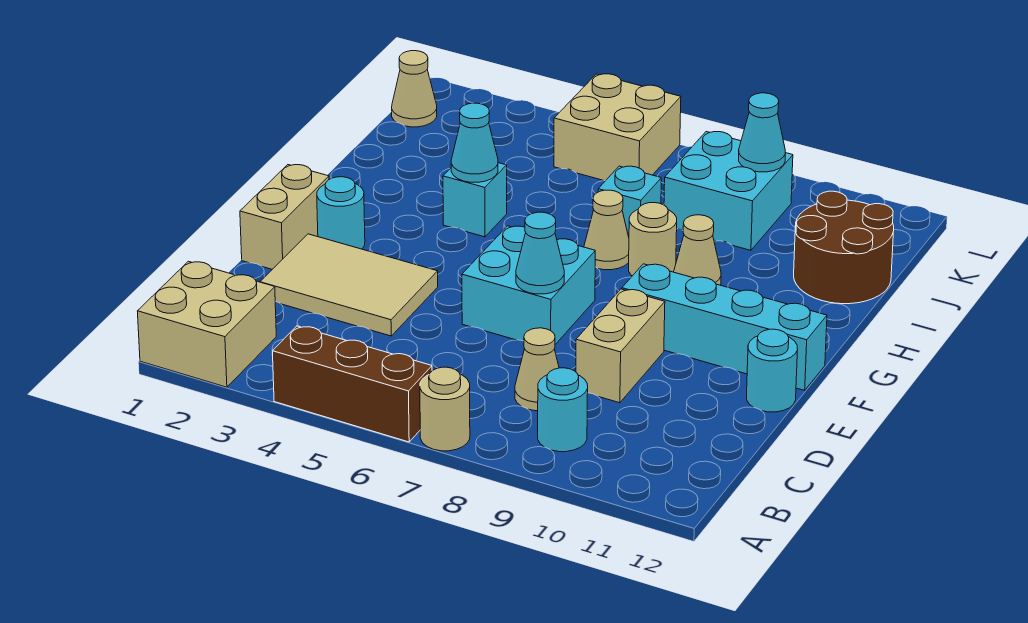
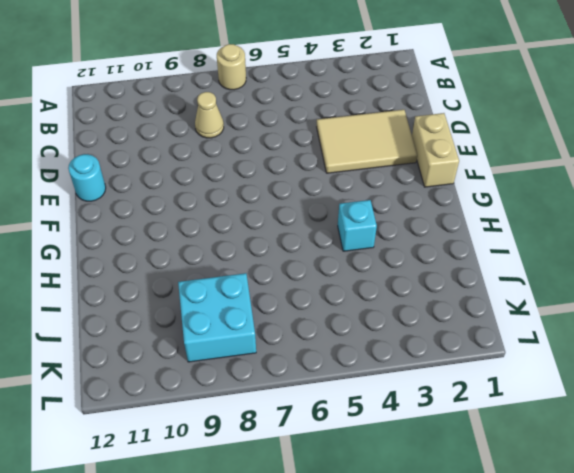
none -> tan brick A1:B2 level 1
none -> brown brick A4:A6 level 1
none -> cyan round brick B9 level 1

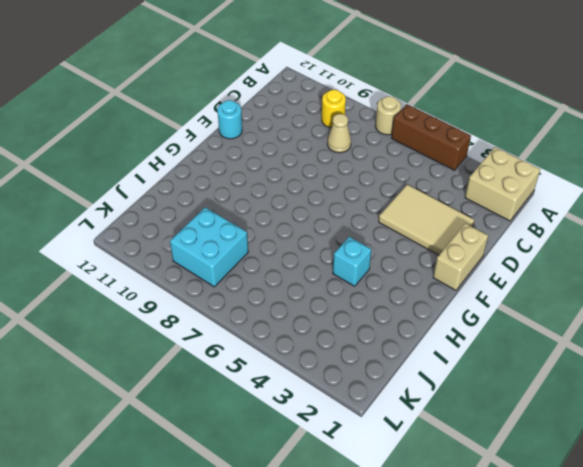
yellow round brick B9 level 1 -> cyan round brick B9 level 1
none -> tan brick D9:E9 level 1
none -> cyan brick E6:F7 level 1
none -> cyan round brick F2 level 1

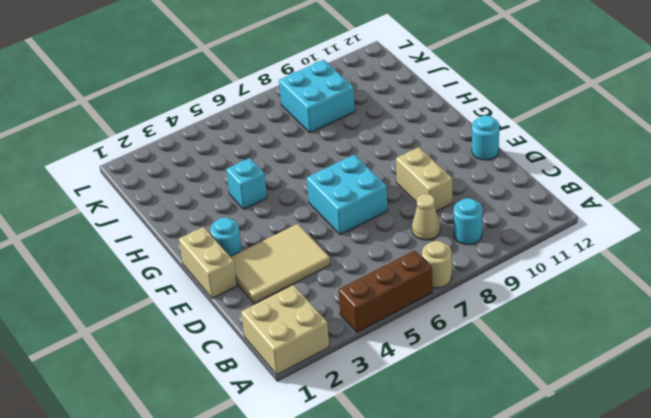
none -> cyan brick F9:F12 level 1
none -> tan cone H7 level 1
none -> tan round brick H8 level 1

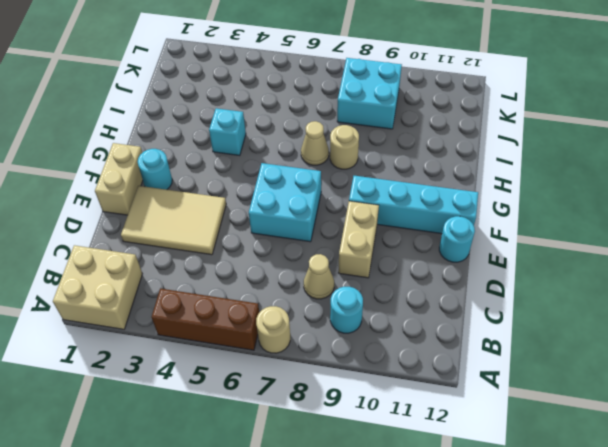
none -> tan cone H9 level 1
none -> cyan brick I7 level 1
none -> brown round brick I11:J12 level 1

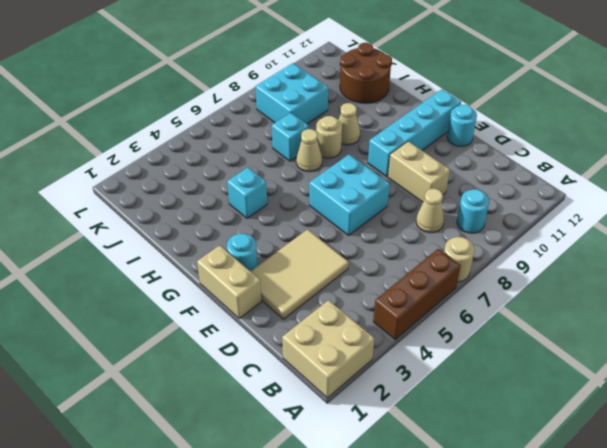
none -> tan cone K1 level 1
none -> tan brick K5:L6 level 1
none -> cyan cone E7 level 2

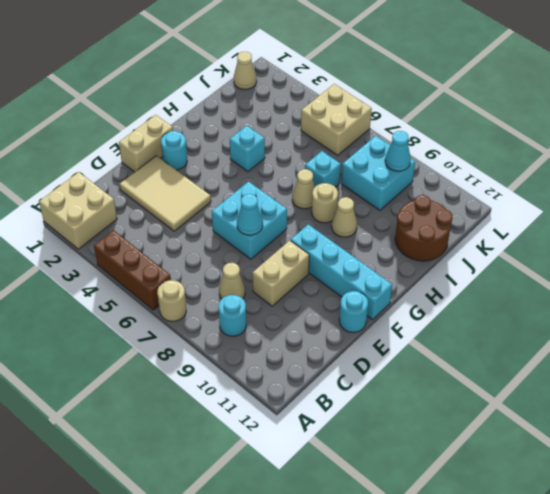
none -> cyan cone H4 level 2

